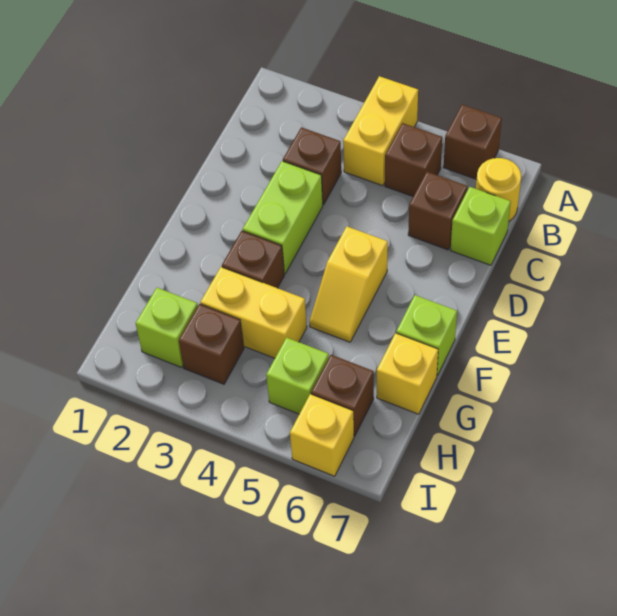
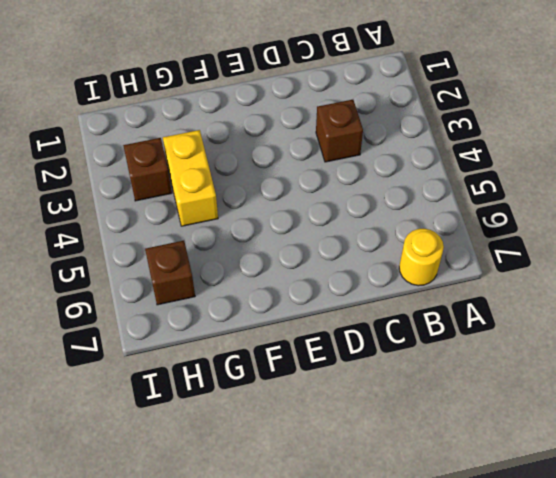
none -> yellow brick A4:B4 level 1
none -> brown brick A6 level 1
none -> brown brick B5 level 1

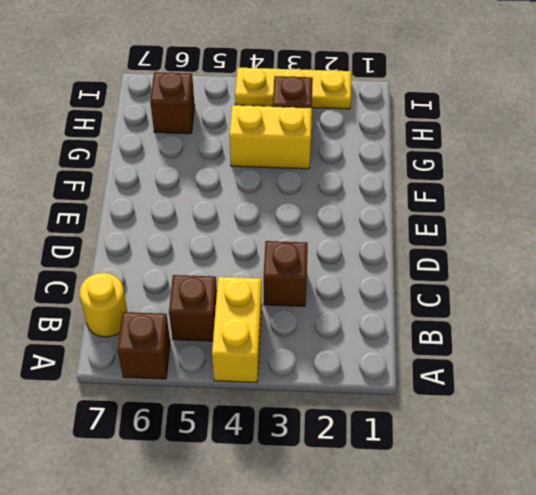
yellow plate I2:I4 level 1 -> none
none -> brown brick C6 level 1
none -> lime brick C7 level 1
none -> lime brick D3:E3 level 1

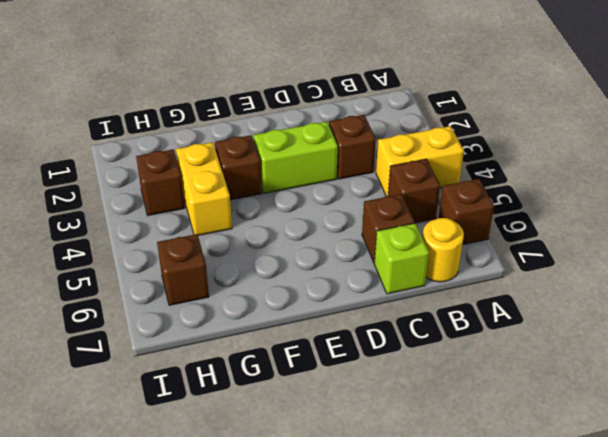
none -> yellow slope E5:F5 level 1 top E
none -> lime brick F7 level 1
none -> yellow brick G7 level 1

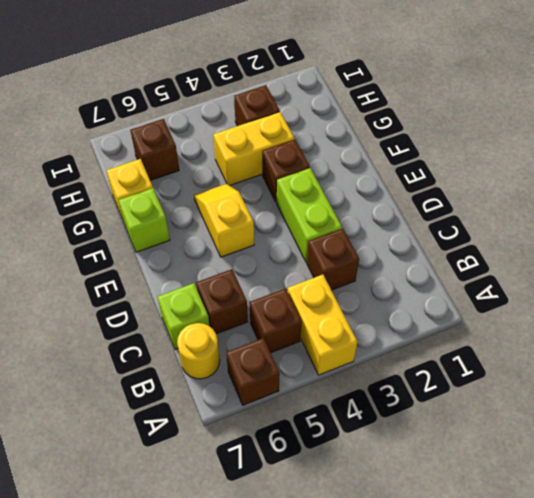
none -> lime brick H2 level 1
none -> lime brick H5 level 1
none -> yellow brick I6 level 1

